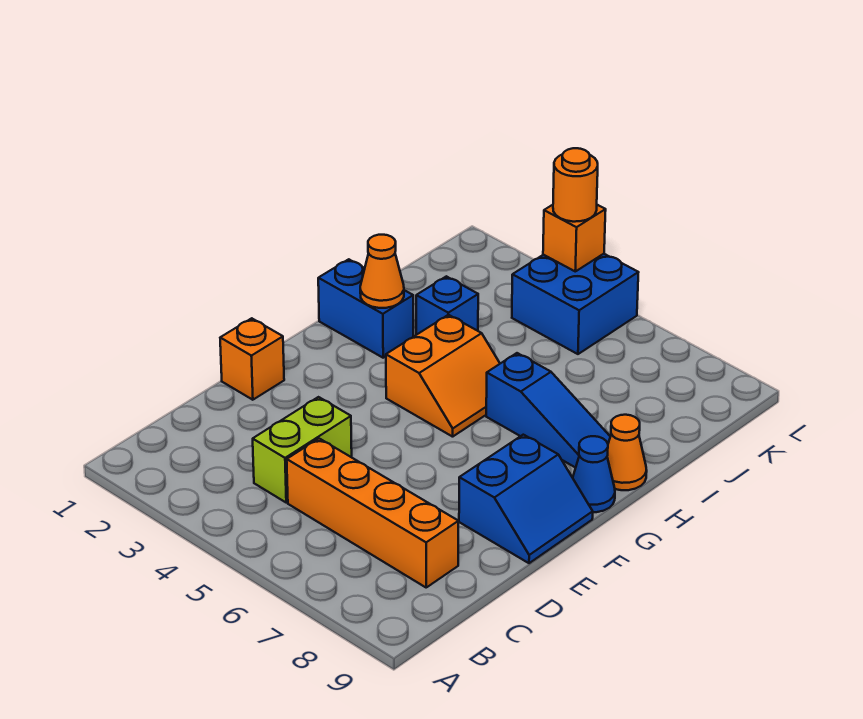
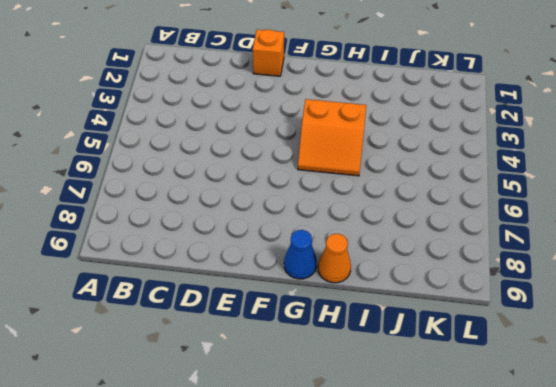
none -> lime brick C4:D4 level 1
none -> orange brick C5:C8 level 1
none -> blue slope E8:F9 level 1 top 8

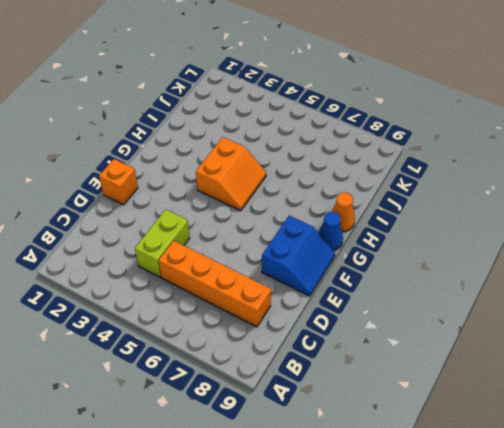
none -> blue brick H1:H2 level 1
none -> blue slope H6:H8 level 1 top 6
none -> blue brick I3 level 1

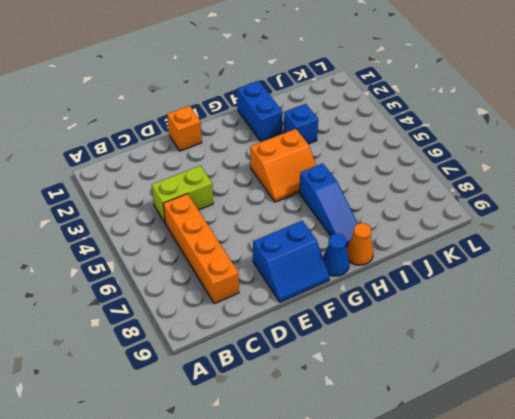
none -> blue brick K4:L5 level 1
none -> orange cone H2 level 2
none -> orange brick L4 level 2

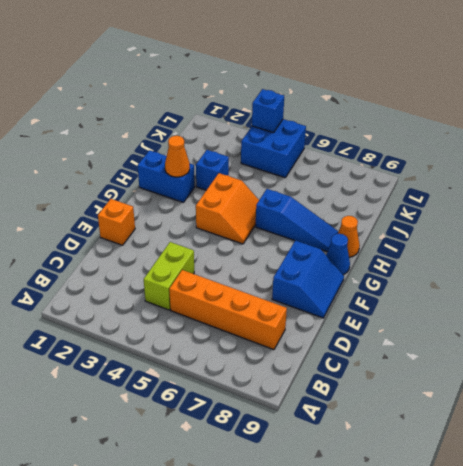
blue brick L4 level 2 -> orange brick L4 level 2
none -> orange round brick L4 level 3

